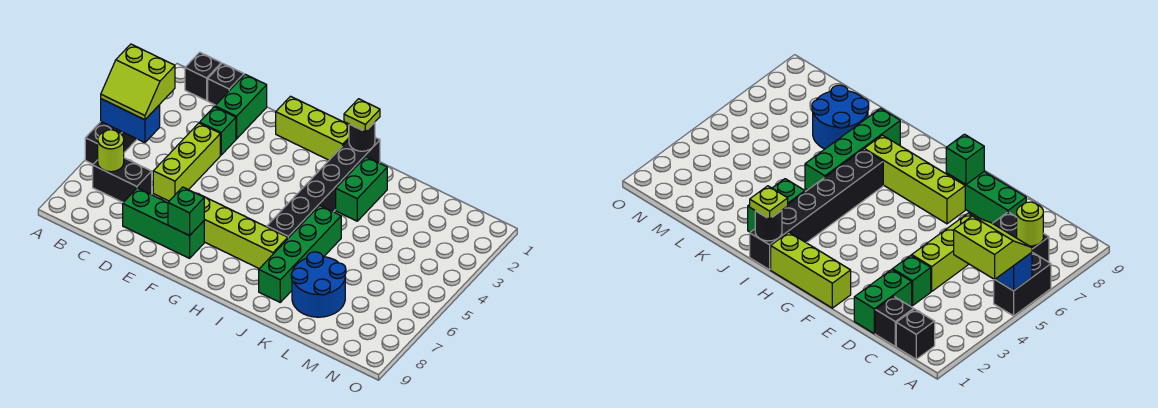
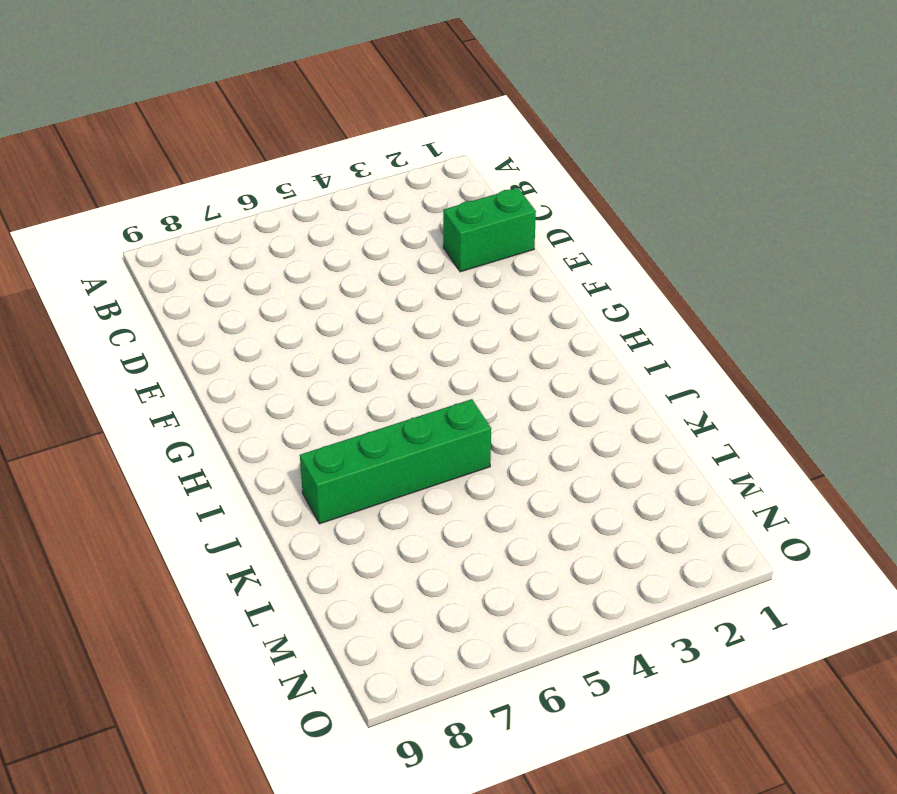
none -> black brick A5:A6 level 1
none -> black brick B1 level 1
none -> black brick B7:C7 level 1

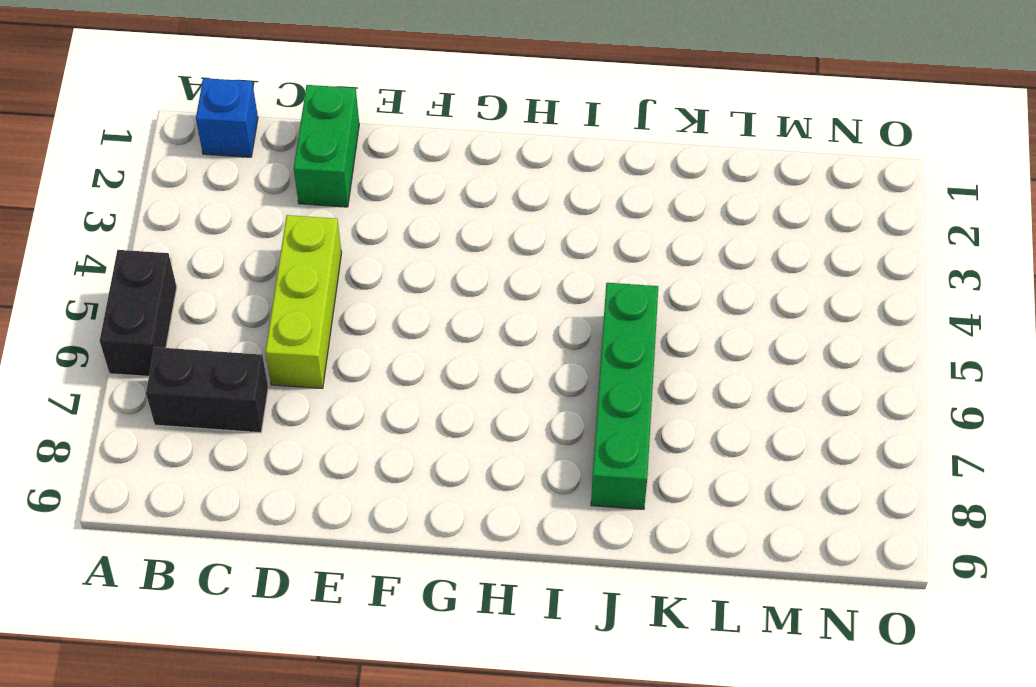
blue brick B1 level 1 -> black brick B1 level 1
none -> black brick C1 level 1
none -> green brick D3 level 1
none -> green brick D8:F8 level 1

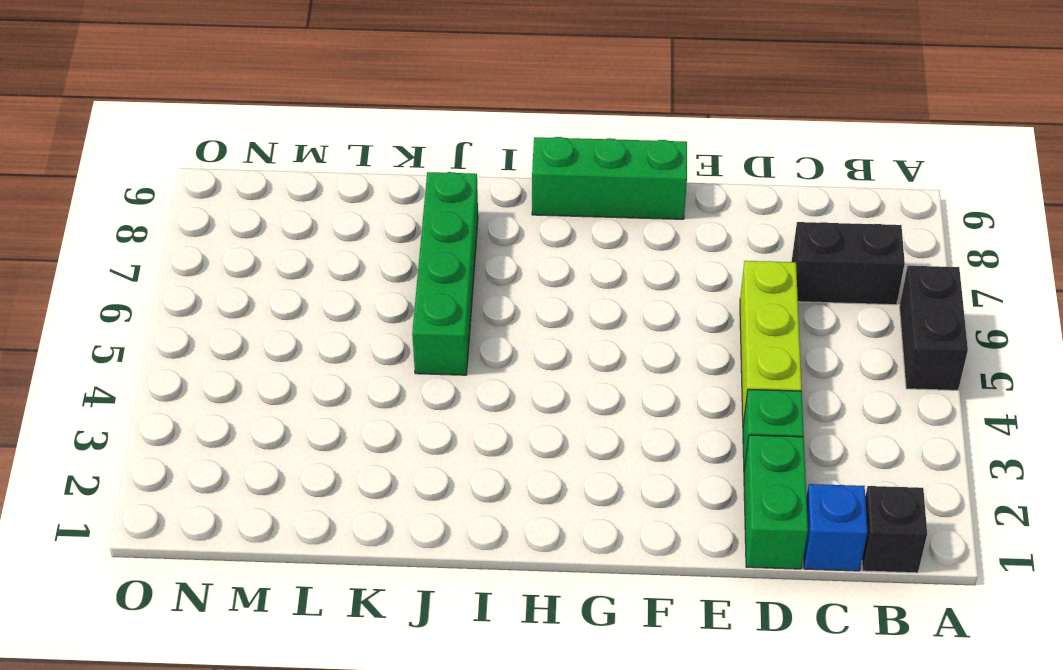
blue brick C1 level 1 -> black brick C1 level 1
green brick F9:H9 level 1 -> green brick D8:F8 level 1
none -> lime brick F1:H1 level 1
none -> lime brick F7:I7 level 1
none -> black brick I1:I6 level 1

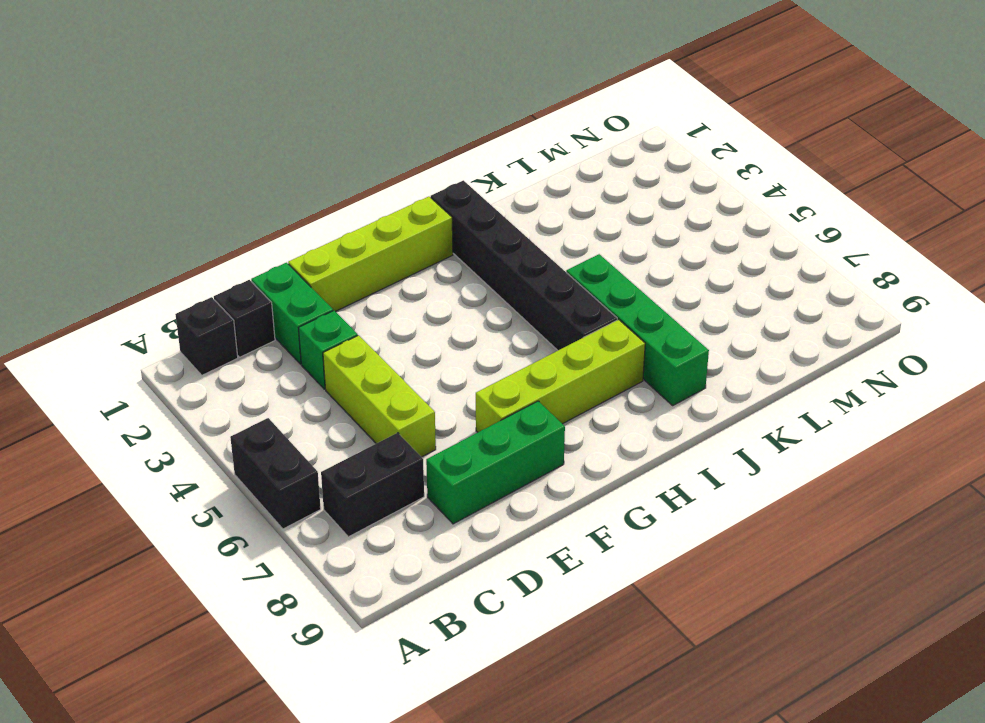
lime brick E1:H1 level 1 -> lime brick F1:H1 level 1
none -> green brick J2:J3 level 1
none -> blue round brick K7:L8 level 1
none -> blue brick A5:B5 level 2

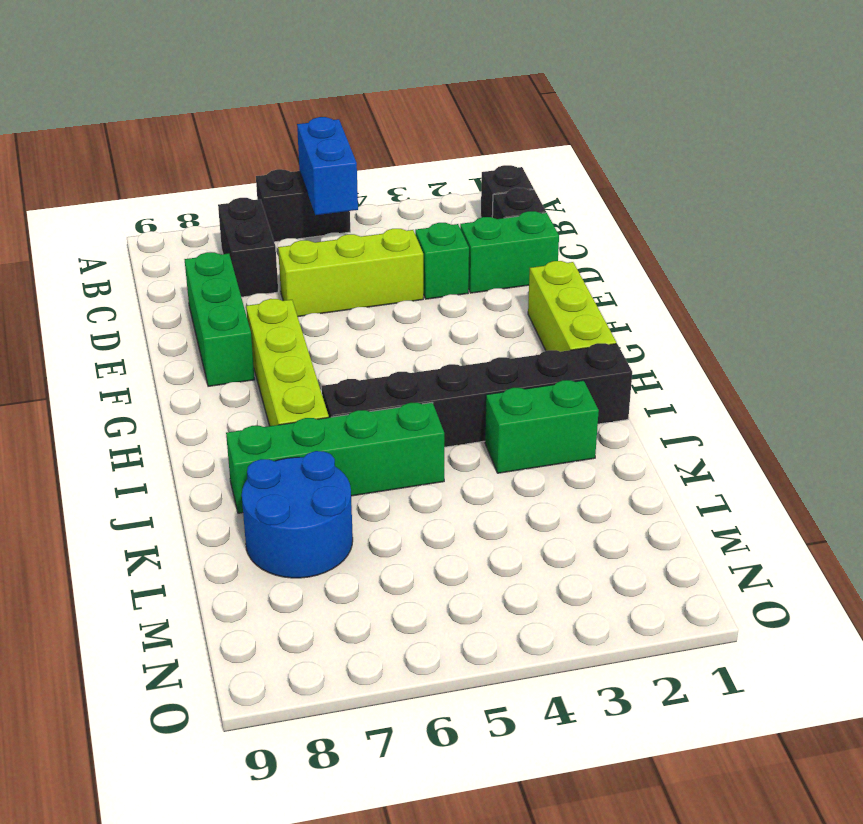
none -> lime round brick B7 level 2
none -> green brick F8 level 2
none -> black round brick I1 level 2

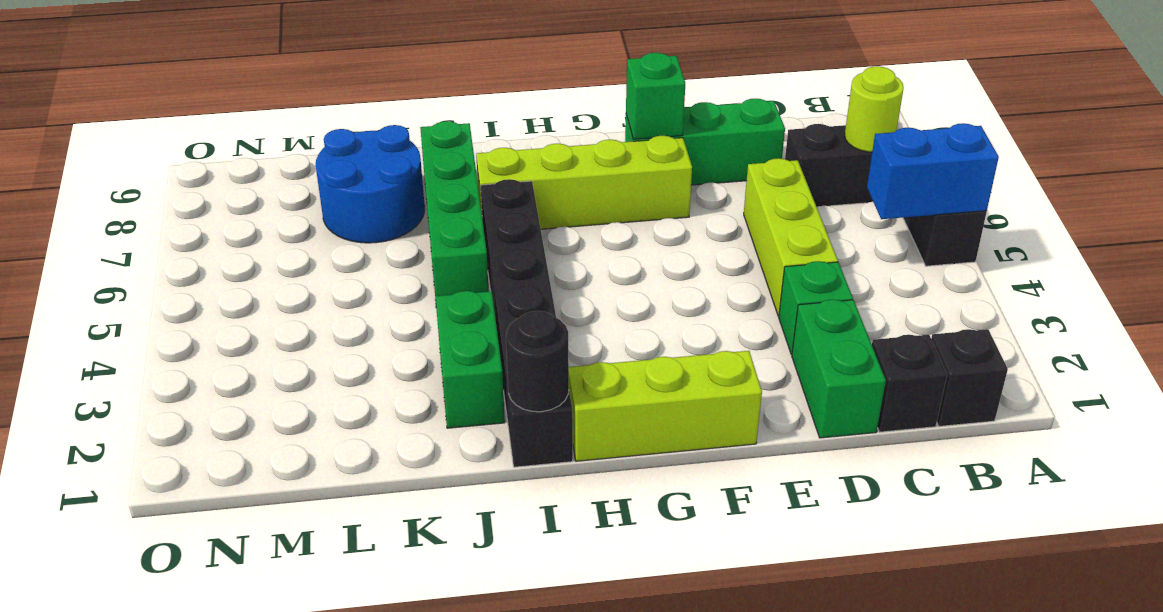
none -> lime slope A4:B5 level 3 top 4
none -> lime plate I1 level 3

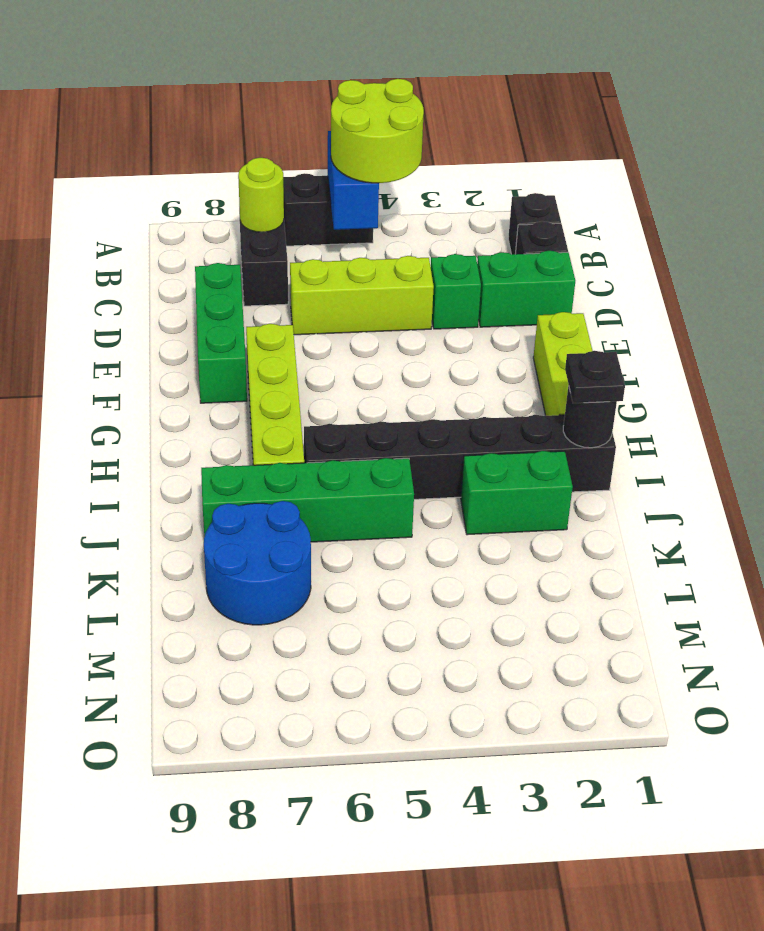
lime round brick A4:B5 level 3 -> lime slope A4:B5 level 3 top 4
black plate I1 level 3 -> lime plate I1 level 3
none -> green brick F8 level 2

